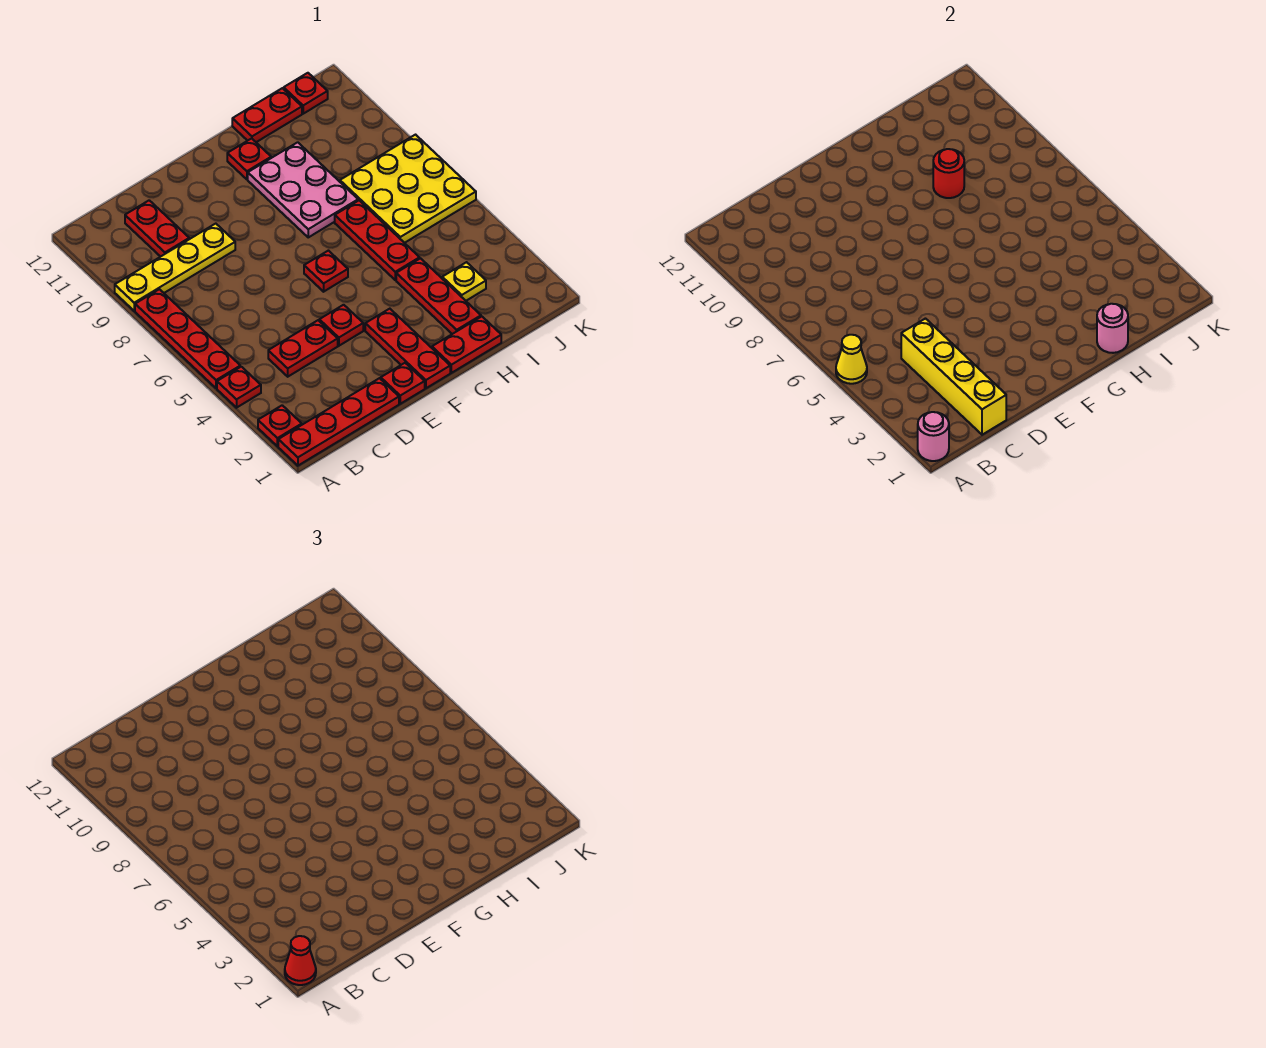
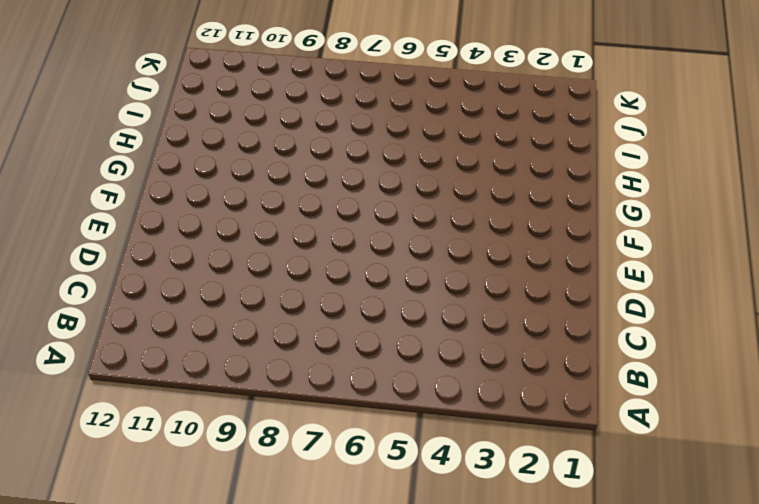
none -> red plate A1:D1 level 1
none -> red plate A2 level 1
none -> red plate A4 level 1

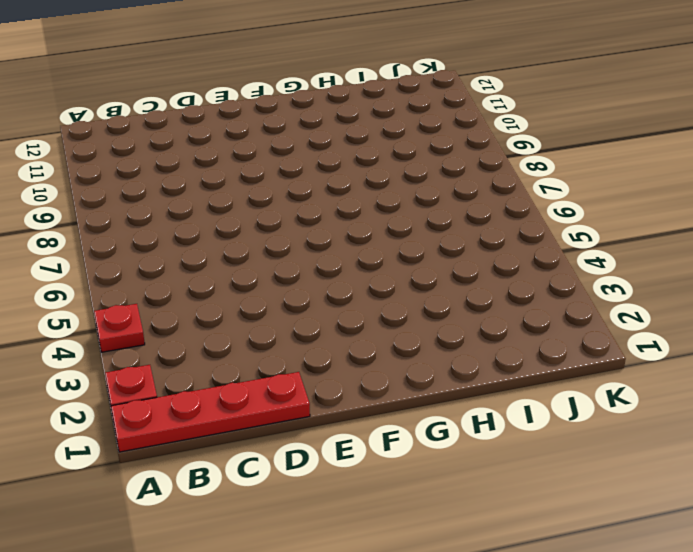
none -> red plate A5:A8 level 1
none -> yellow plate A9:D9 level 1
none -> red plate C4:D4 level 1

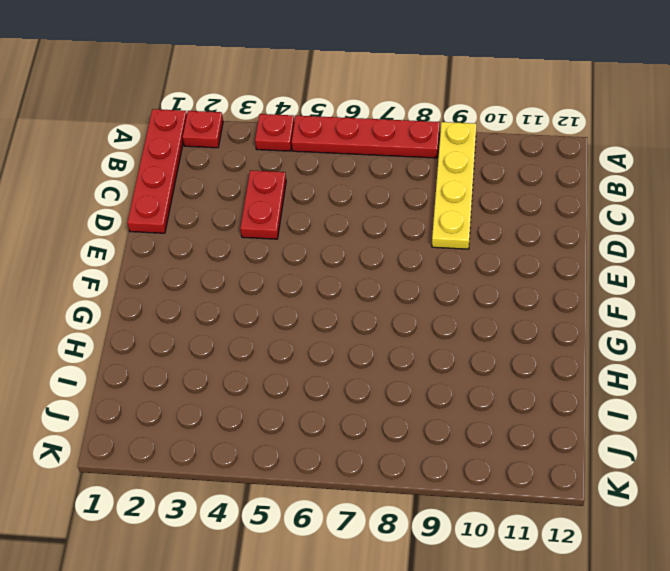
none -> red plate C10:C11 level 1
none -> red plate E1 level 1
none -> red plate E4 level 1

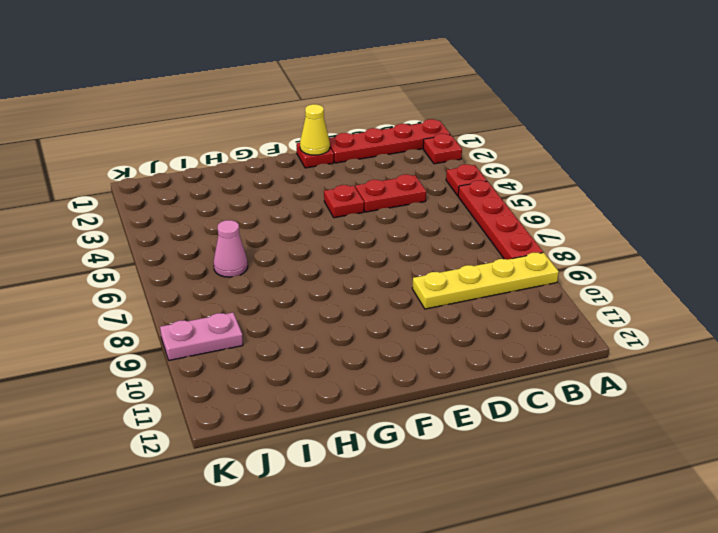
yellow cone E1 level 2 -> yellow cone A5 level 2
pink cone I6 level 1 -> yellow plate I6:K8 level 1
pink plate J9:K9 level 1 -> none
none -> red plate C10:C11 level 1
none -> red plate F1:F3 level 1
none -> red plate F6 level 1

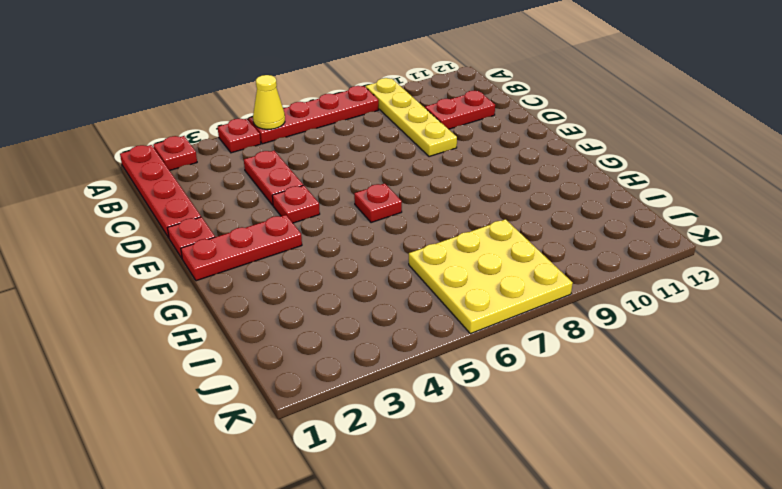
none -> red plate G1:H1 level 1
none -> pink plate G8:H10 level 1
none -> red plate G11 level 1

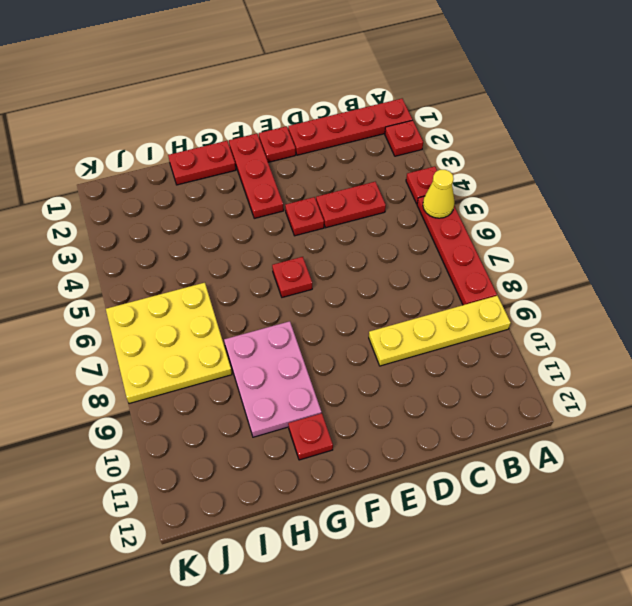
none -> red plate C10:C11 level 1
none -> red plate H2:H4 level 1
none -> red plate H5:H7 level 1

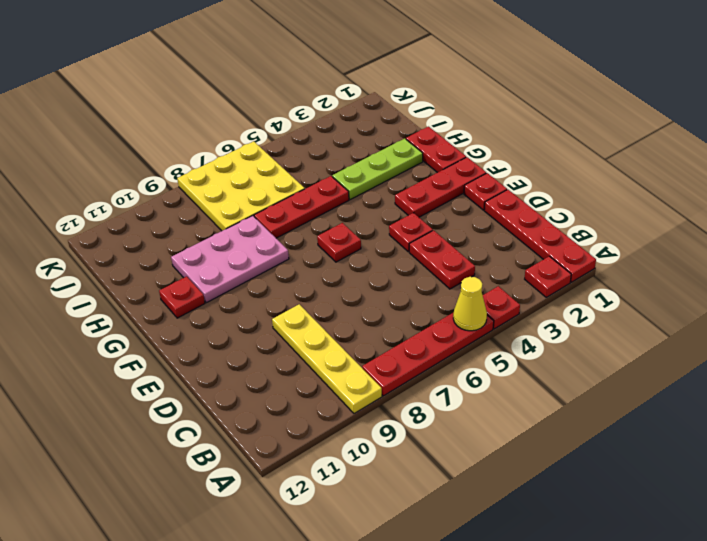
lime plate H2:H4 level 1 -> red plate H2:H4 level 1
none -> red plate C10:C11 level 1
none -> red plate H12:I12 level 1
none -> yellow plate I3 level 1

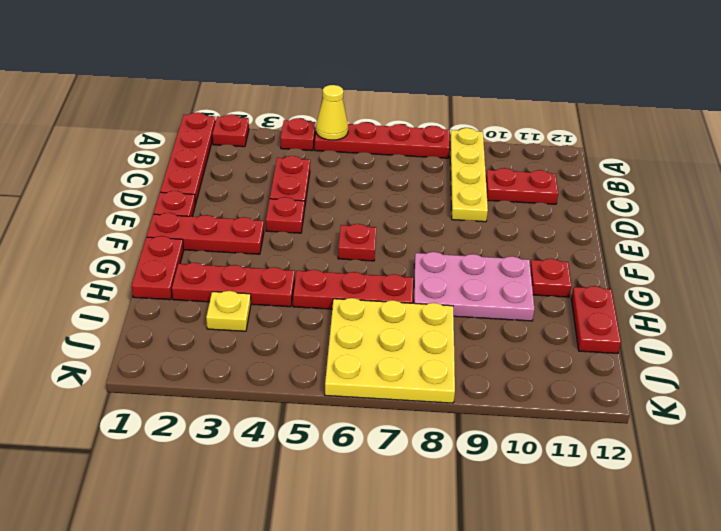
none -> red plate J12 level 1
none -> pink round brick A1 level 2
none -> yellow brick C1:C4 level 2

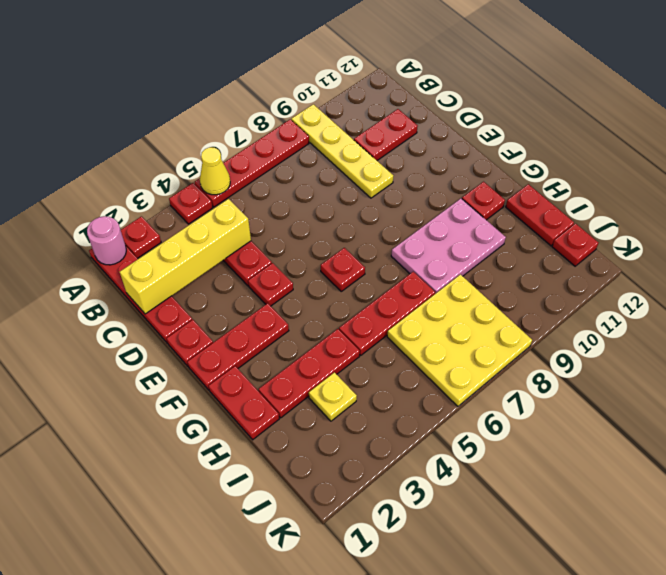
none -> pink round brick H1 level 2
none -> red round brick H9 level 2
none -> red cone A1 level 3

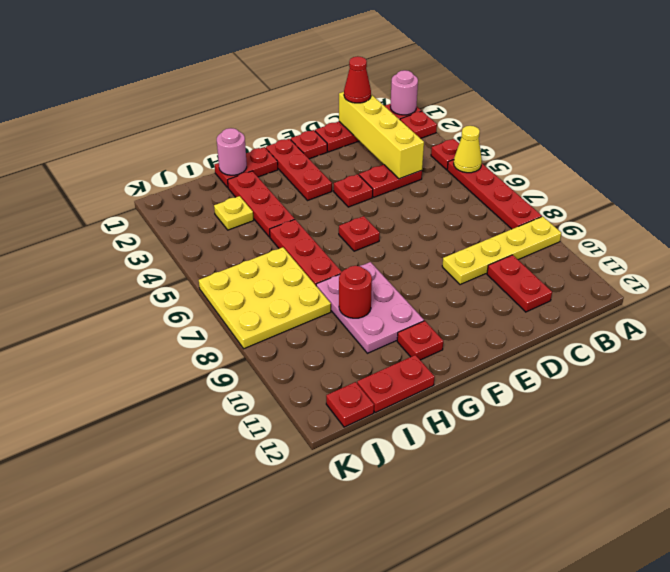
red cone C1 level 3 -> red cone A1 level 3

